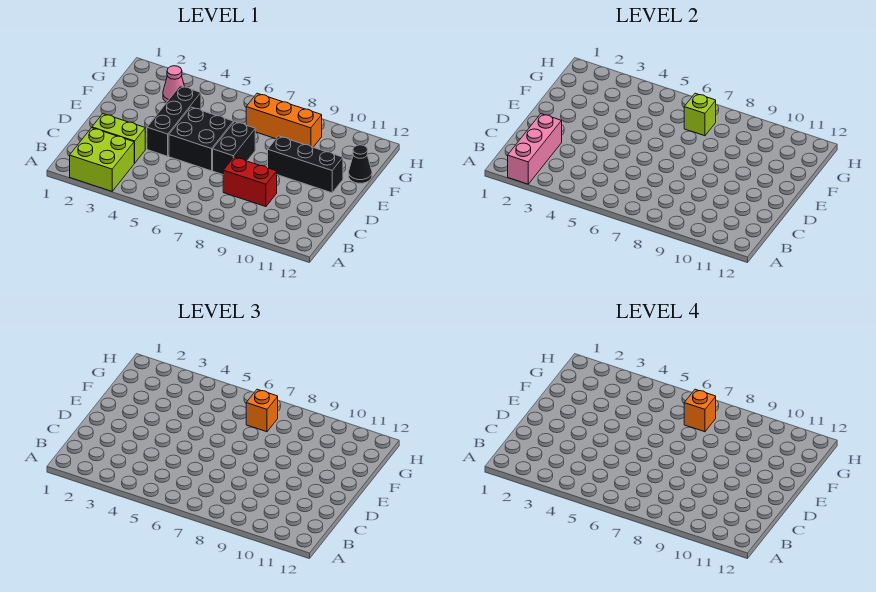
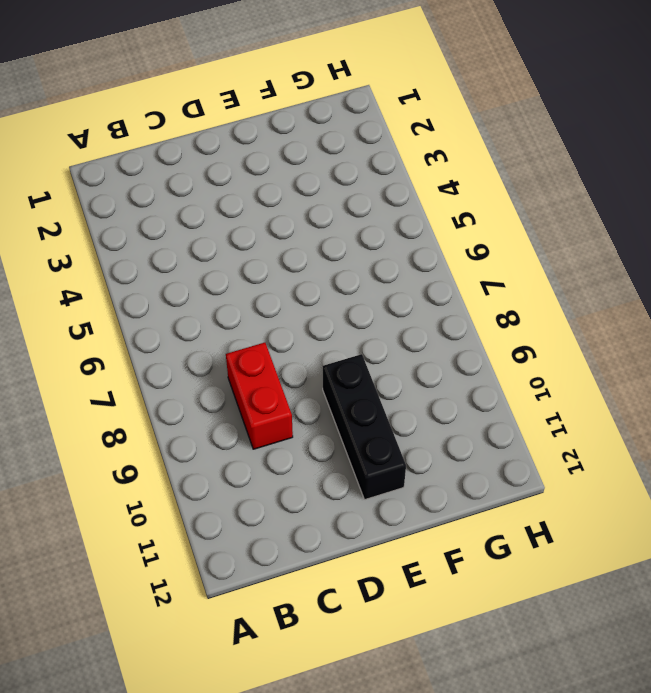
none -> lime brick A2:B3 level 1
none -> lime brick C2:C3 level 1
none -> black brick D4:F4 level 1

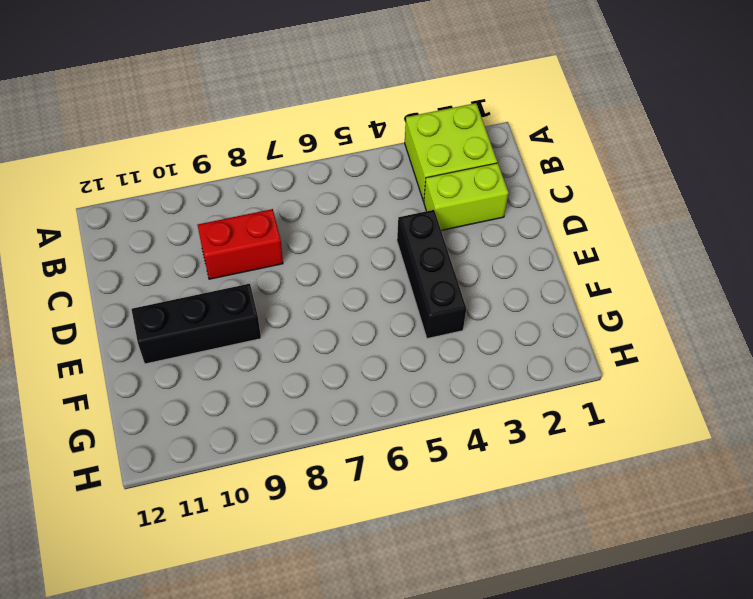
none -> black brick D5:E6 level 1
none -> black brick D7:E7 level 1
none -> black cone F12 level 1

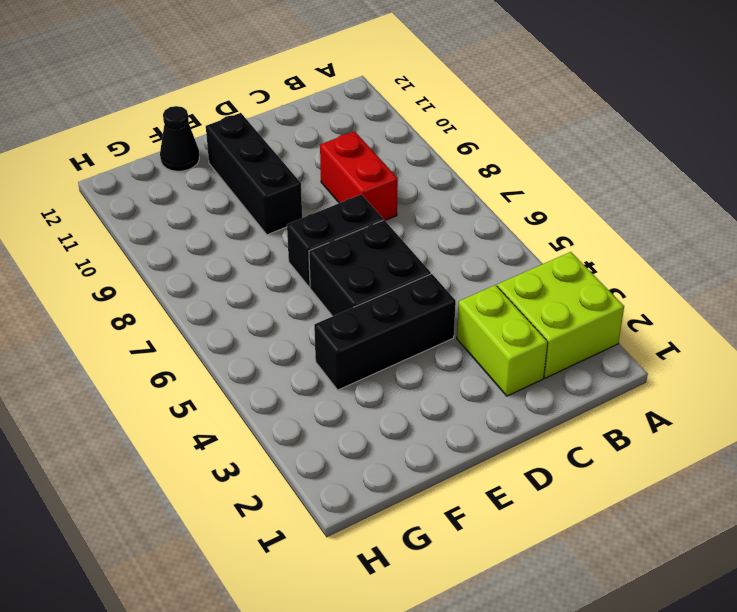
none -> pink cone G3 level 1
none -> orange brick G7:G9 level 1
none -> pink brick A2:C2 level 2

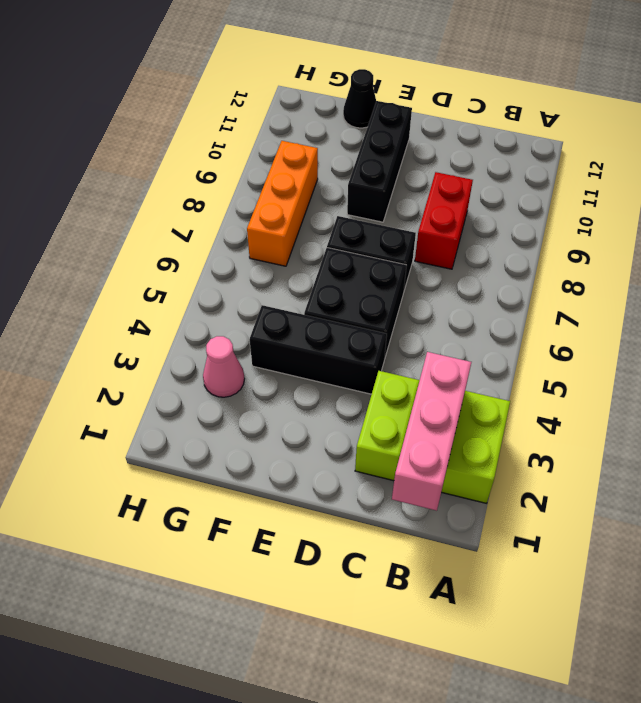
pink brick B1:B3 level 2 -> pink brick A2:C2 level 2
none -> lime brick G7 level 2
none -> orange brick G7 level 3
none -> orange brick G7 level 4

